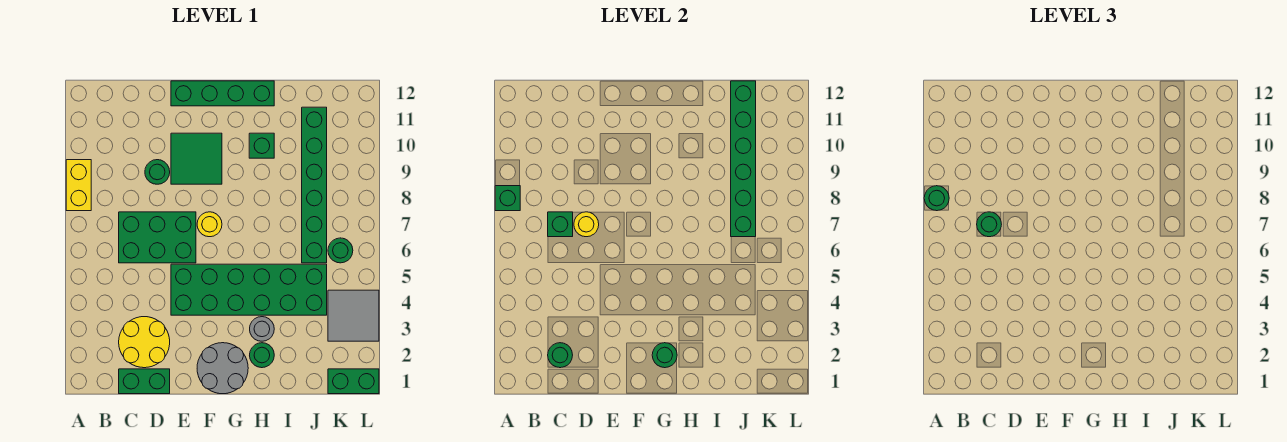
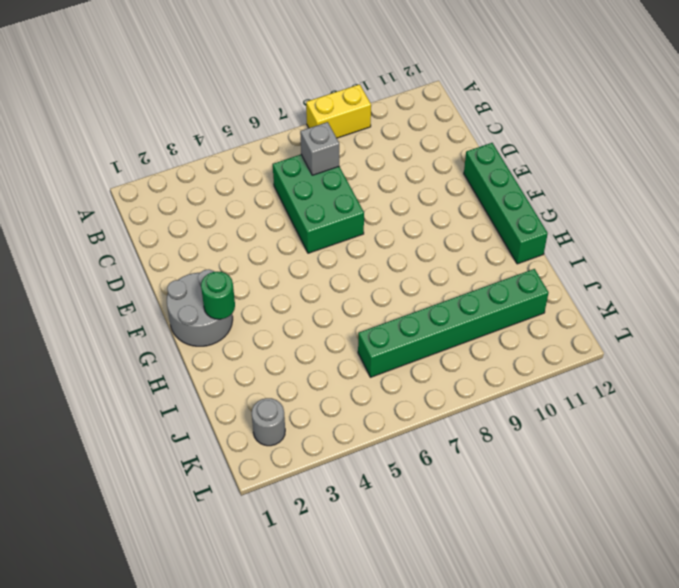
grey brick C7 level 2 -> green brick C7 level 2
grey round brick K2 level 1 -> grey round brick H3 level 1
none -> green brick C1:D1 level 1
none -> yellow round brick C2:D3 level 1
none -> green round brick D9 level 1

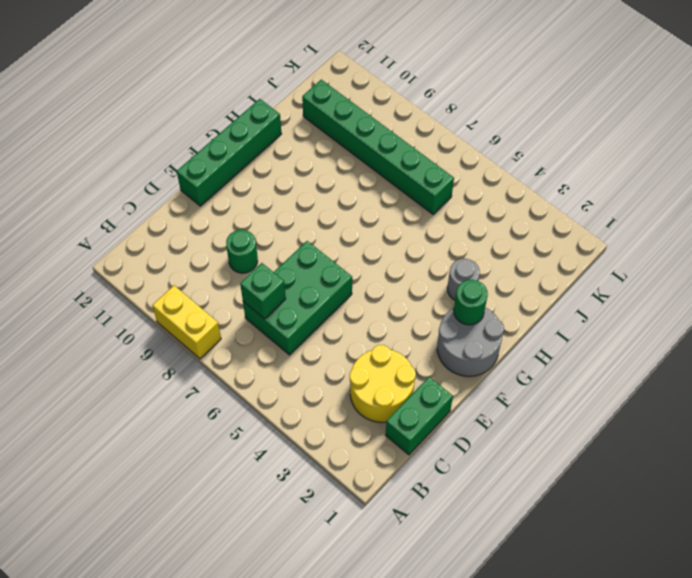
none -> green brick E4:J5 level 1
none -> green tile E9:F10 level 1
none -> yellow round brick F7 level 1

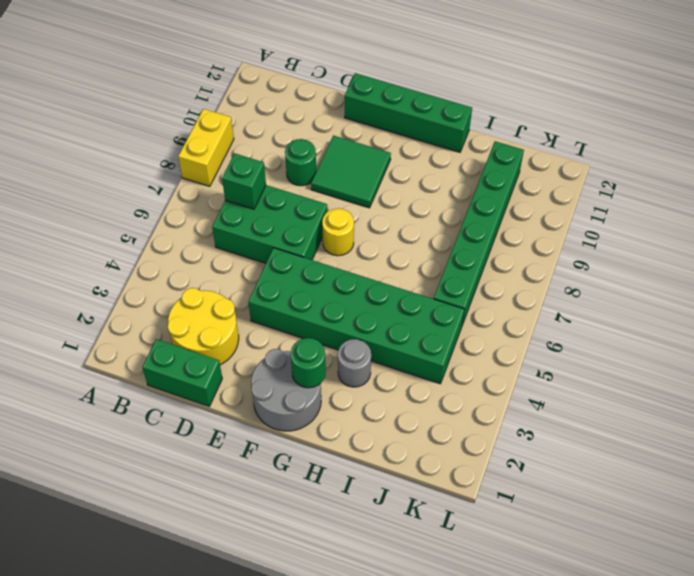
none -> green round brick H2 level 1
none -> green brick H10 level 1
none -> green brick K1:L1 level 1

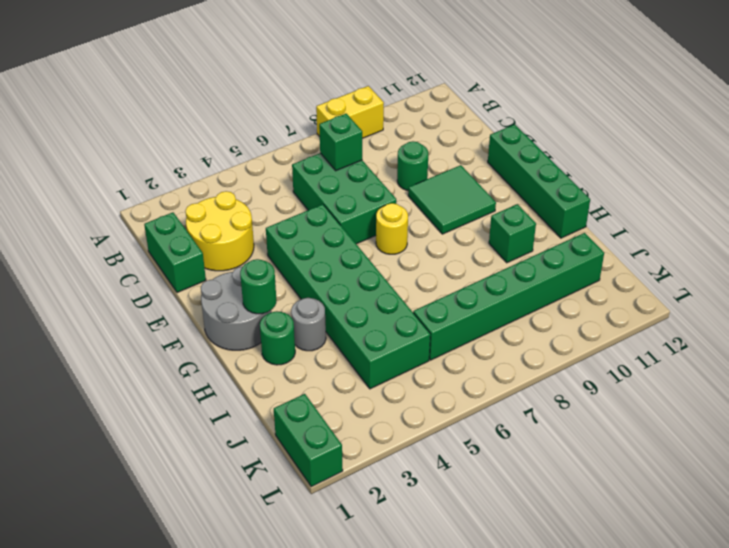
none -> grey tile K3:L4 level 1
none -> green round brick K6 level 1
none -> green brick A8 level 2

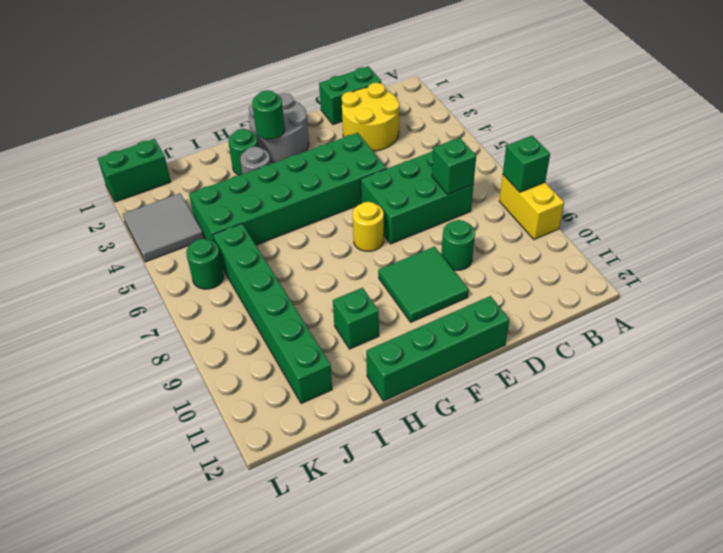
none -> green round brick C2 level 2
none -> yellow round brick D7 level 2
none -> green brick J7:J12 level 2

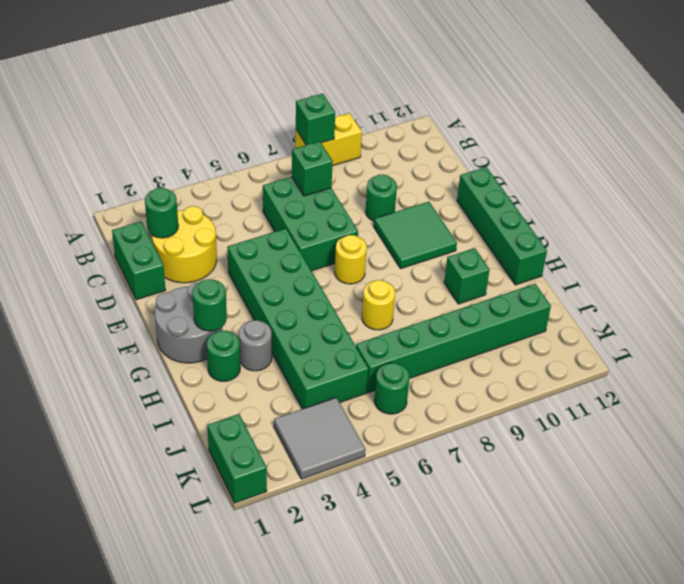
yellow round brick H7 level 1 -> yellow round brick D7 level 2
none -> green brick J7:J12 level 2
none -> green round brick A8 level 3
none -> green round brick C7 level 3

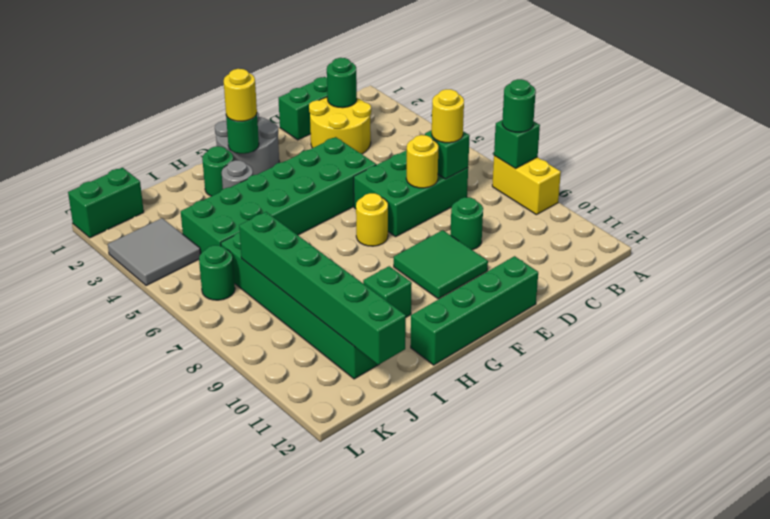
yellow round brick C7 level 3 -> green round brick C7 level 3
yellow round brick G2 level 3 -> none

